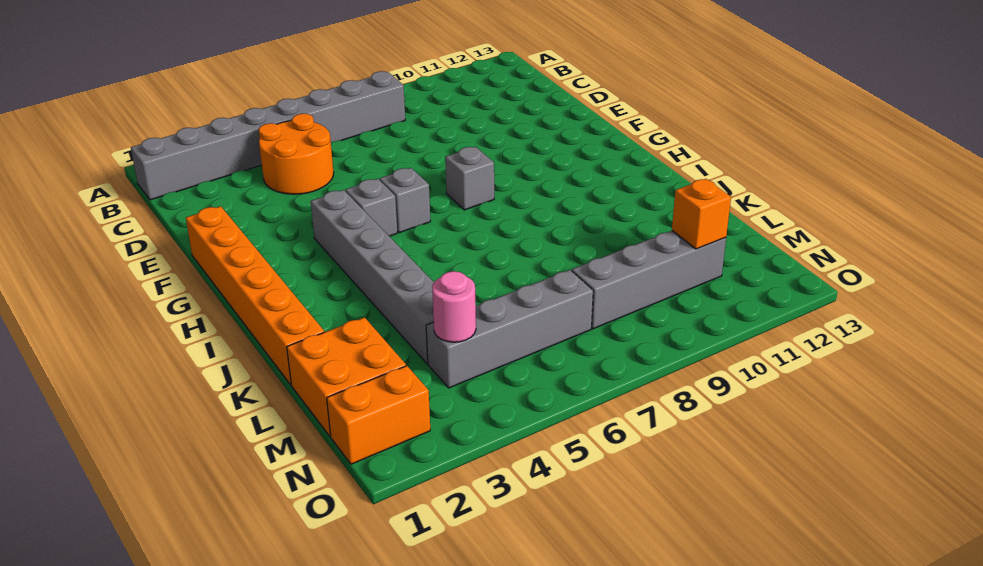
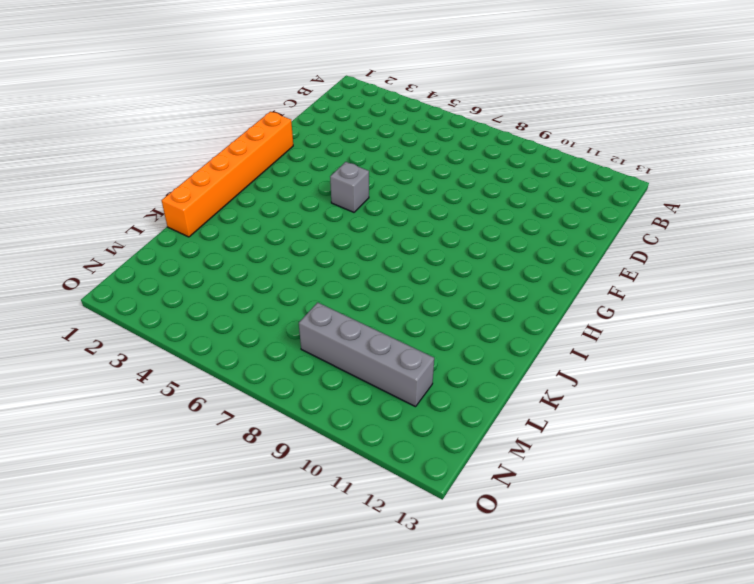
none -> grey brick B1:B8 level 1
none -> orange round brick C4:D5 level 1
none -> grey brick G4:L4 level 1

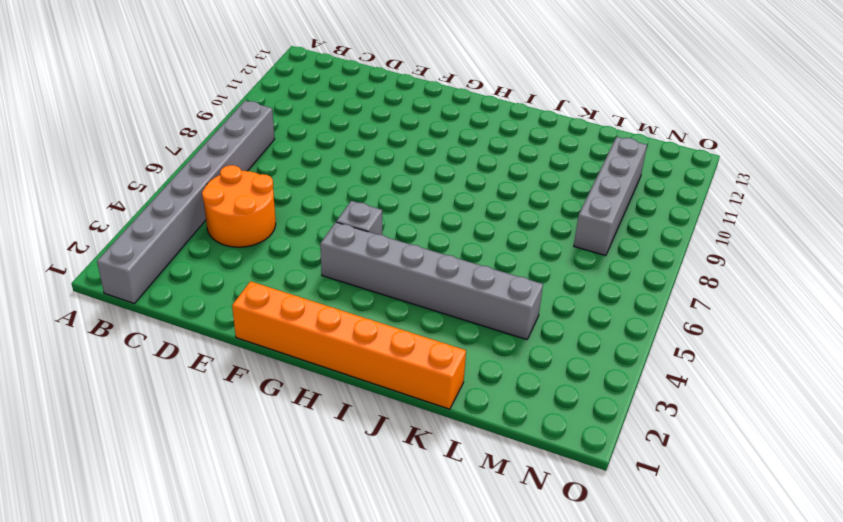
none -> grey brick G6 level 1
none -> grey brick G8 level 1
none -> orange brick L1:M2 level 1

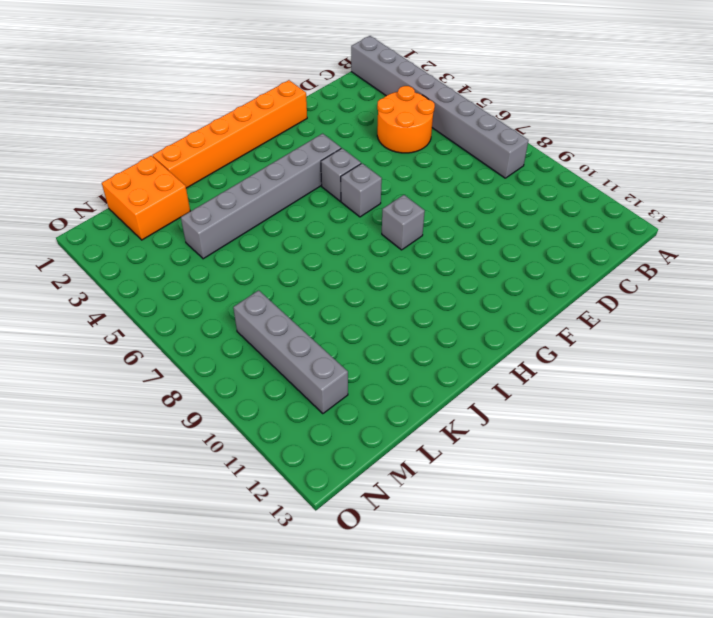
none -> grey brick M4:M7 level 1
none -> orange brick N1:N2 level 1
none -> pink round brick M4 level 2

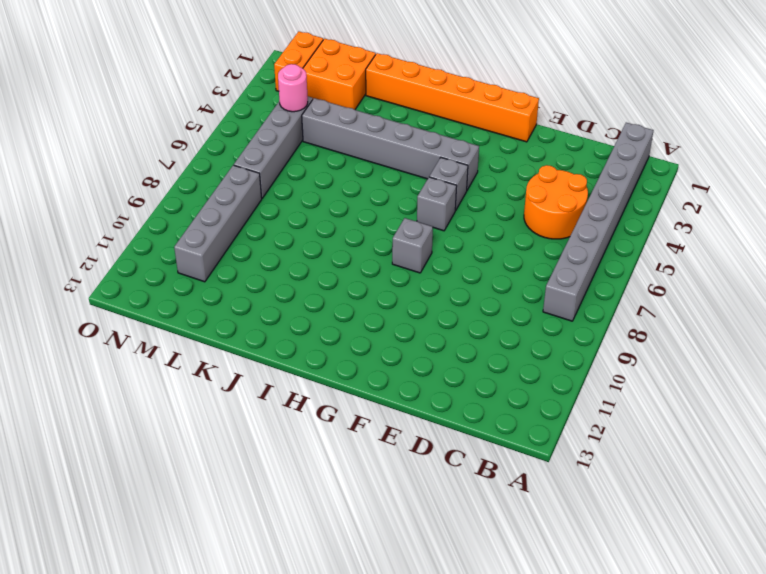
none -> orange brick M11 level 2

